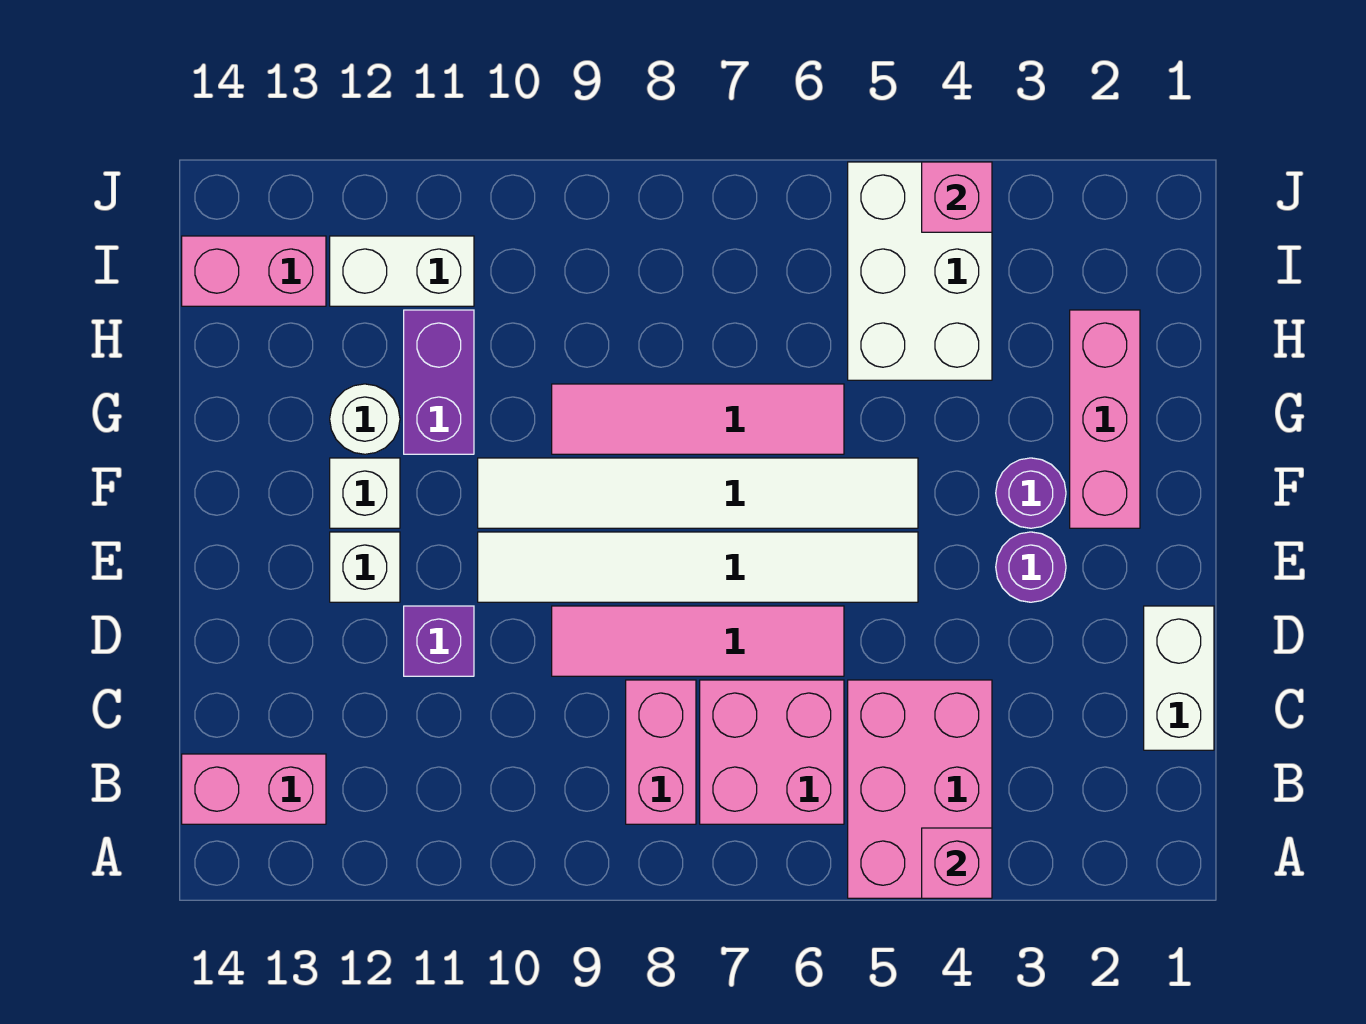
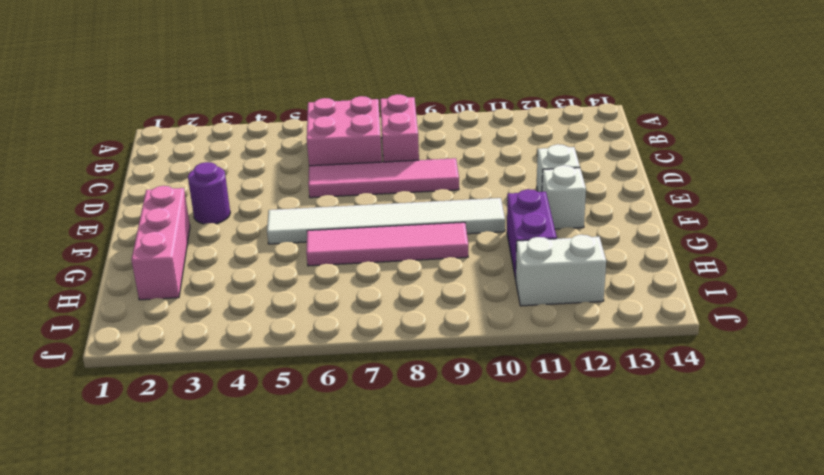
none -> pink brick A4:C5 level 1
none -> pink brick B13:B14 level 1
none -> white brick C1:D1 level 1

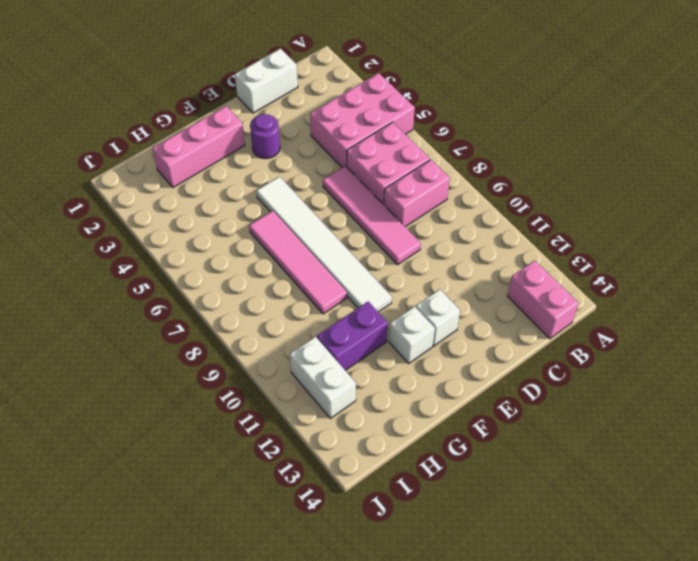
none -> purple brick D11 level 1
none -> white tile E5:E10 level 1
none -> purple round brick F3 level 1

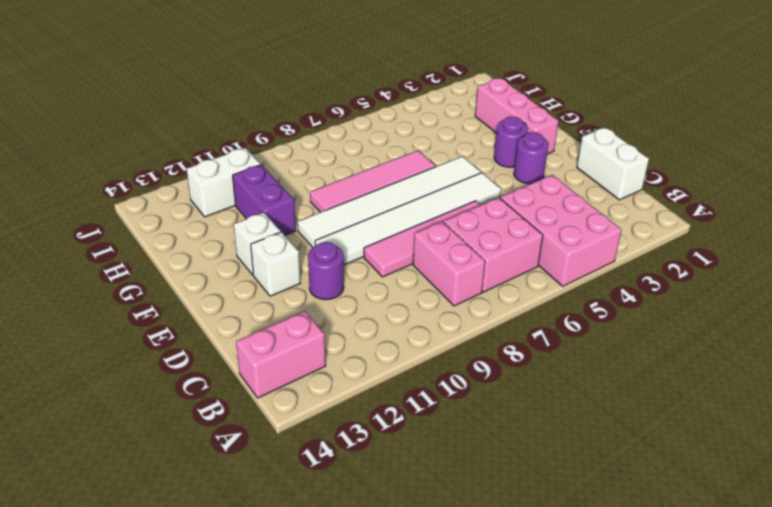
purple round brick D11 level 1 -> purple brick D11 level 1
none -> white round brick G12 level 1
none -> white brick H4:J5 level 1
none -> pink brick I13:I14 level 1

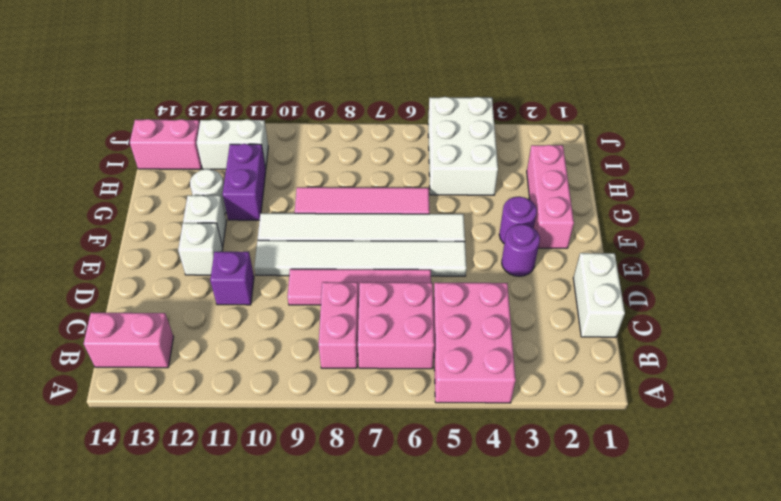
none -> pink brick A4 level 2
none -> pink brick J4 level 2

